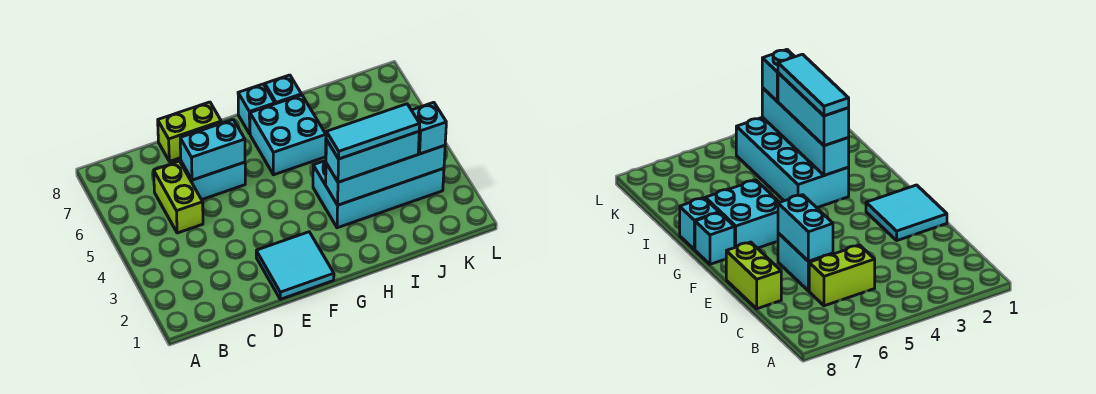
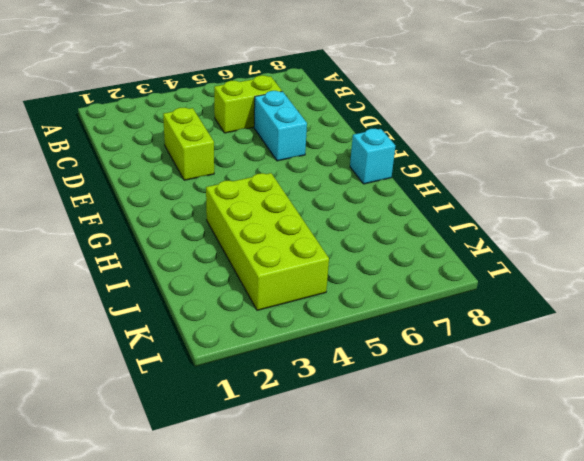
lime brick D3:E3 level 1 -> lime brick D8:E8 level 1
lime brick H3:K4 level 1 -> cyan brick H3:K4 level 1
none -> cyan tile E1:F2 level 1
none -> cyan brick G6:H7 level 1
none -> cyan brick H8 level 1

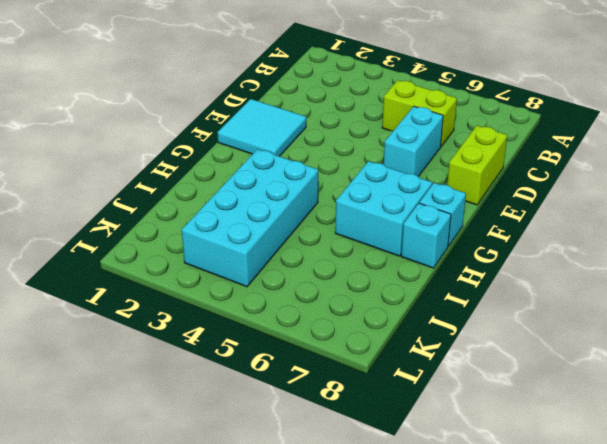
none -> cyan brick D6:E6 level 2
none -> cyan brick H3:K3 level 2
none -> cyan brick H3:J3 level 3

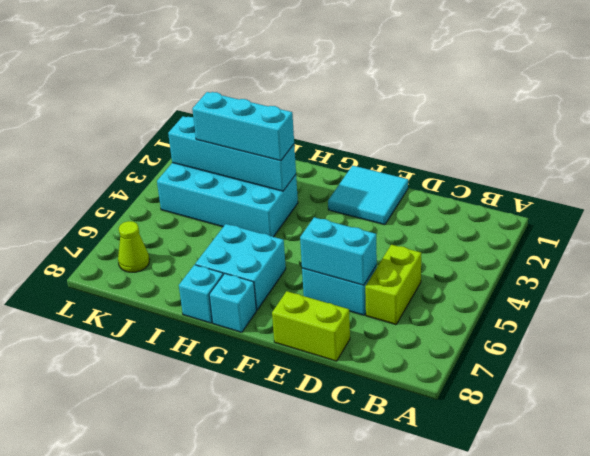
lime cone K7 level 1 -> none
none -> cyan brick K3 level 3
none -> cyan tile H3:J3 level 4

